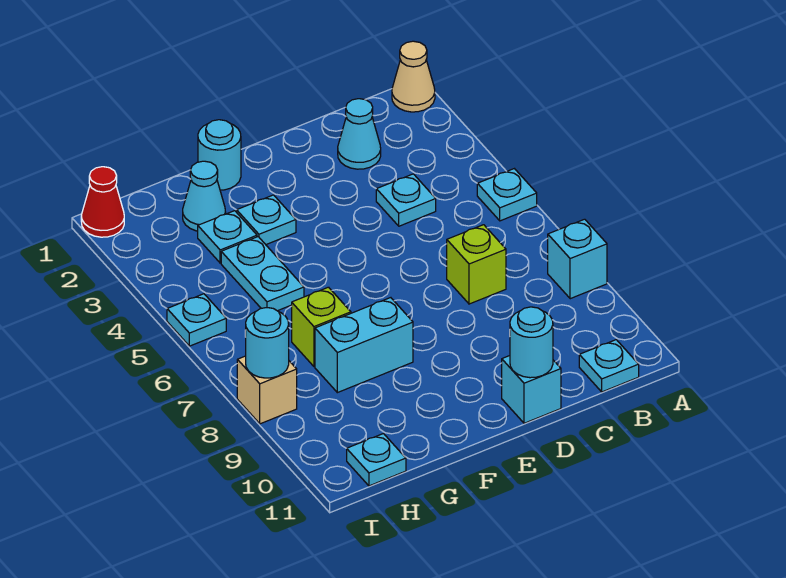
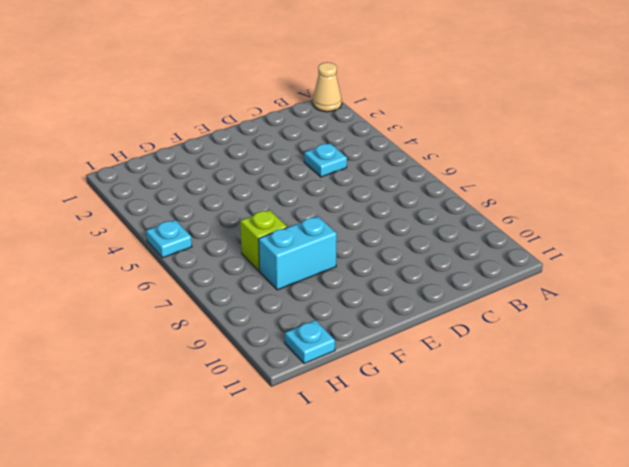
none -> cyan plate A5 level 1
none -> cyan brick A8 level 1
none -> cyan plate B11 level 1

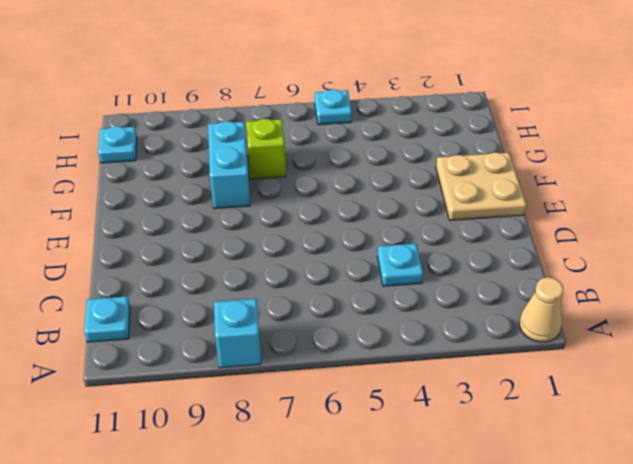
tan plate E1:F2 level 1 -> cyan round brick F1 level 1
none -> cyan plate A5 level 1
none -> cyan cone C2 level 1
none -> lime brick C7 level 1

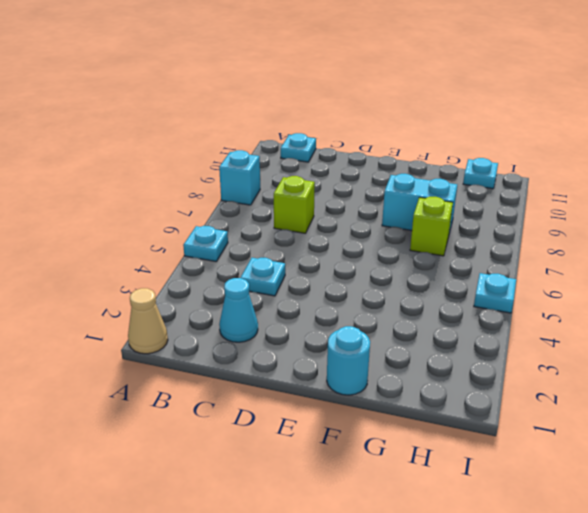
none -> cyan brick D11 level 1
none -> cyan plate F3 level 1
none -> cyan cone G2 level 1

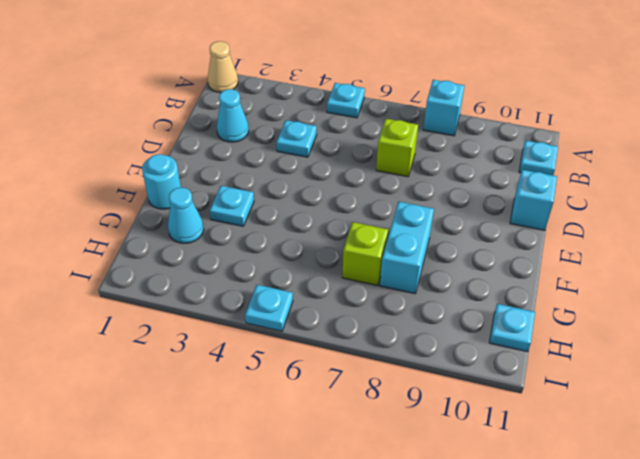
none -> cyan plate G3 level 1
none -> cyan plate G4:G5 level 1
none -> red cone I1 level 1

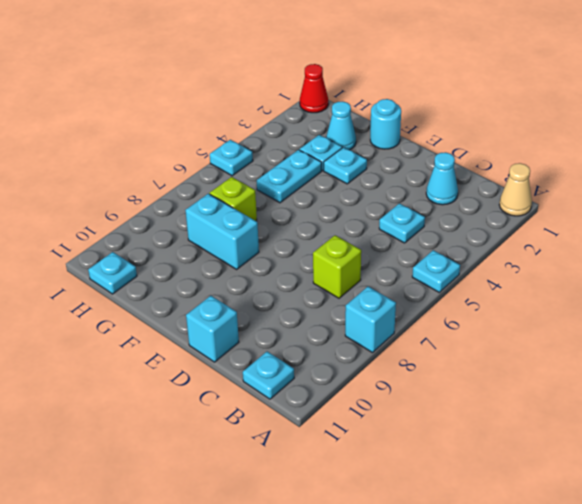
none -> tan brick I8 level 1
none -> cyan round brick D11 level 2
none -> cyan round brick I8 level 2

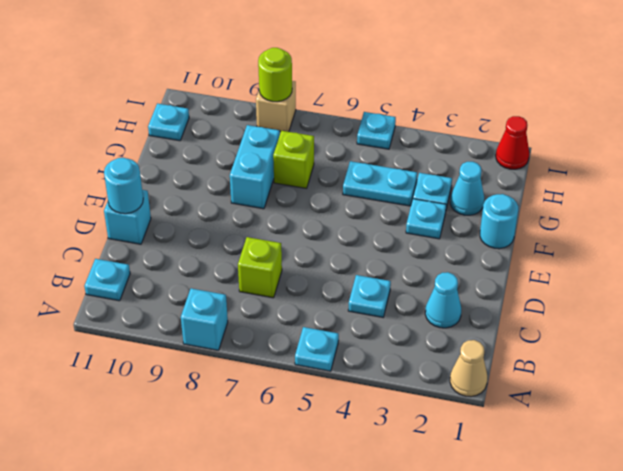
lime round brick I8 level 2 -> cyan round brick I8 level 2

